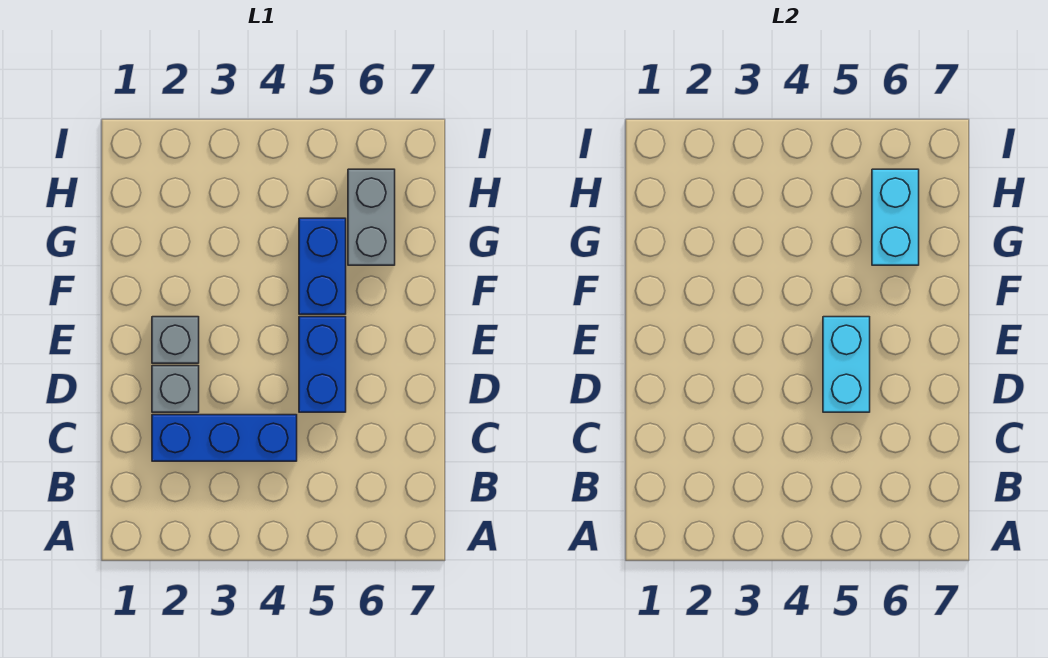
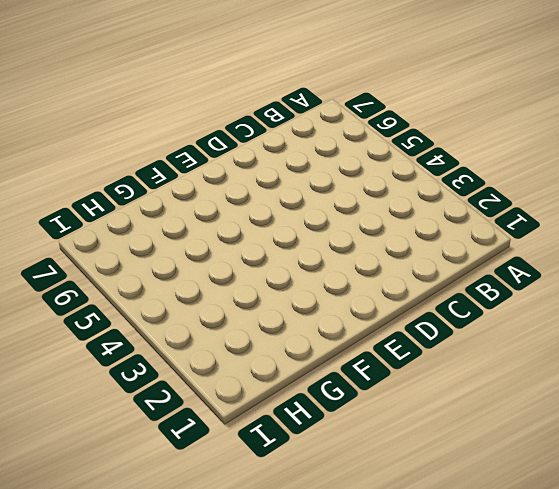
none -> blue brick C2:C4 level 1
none -> grey brick D2 level 1

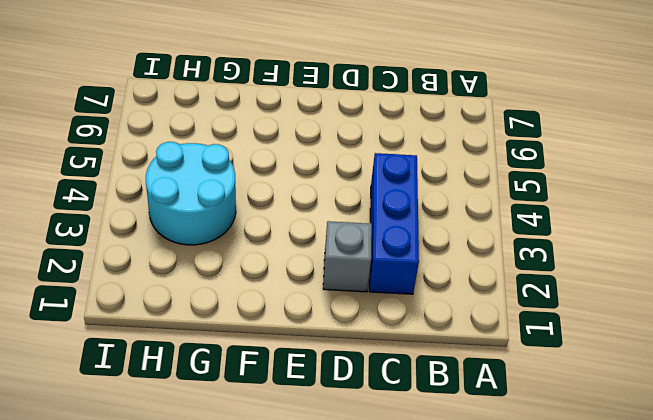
cyan round brick G3:H4 level 1 -> none
none -> blue brick D5:E5 level 1
none -> grey brick E2 level 1

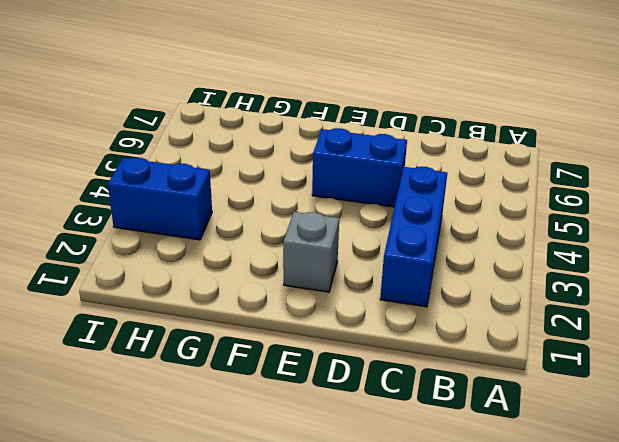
blue brick H3:I3 level 1 -> blue brick F5:G5 level 1
none -> grey brick D2 level 1
none -> grey brick G6:H6 level 1

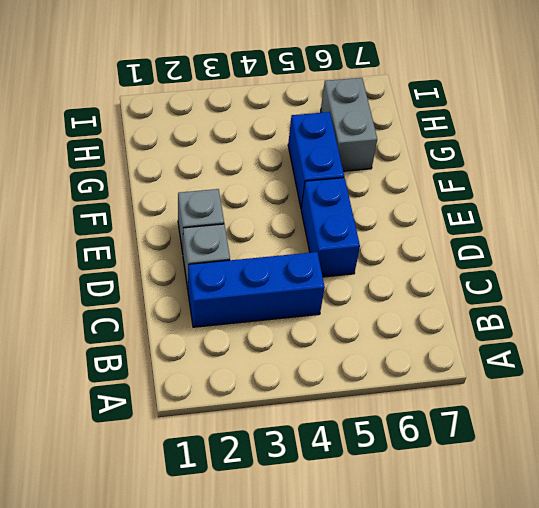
none -> cyan brick D5:E5 level 2
none -> cyan brick G6:H6 level 2

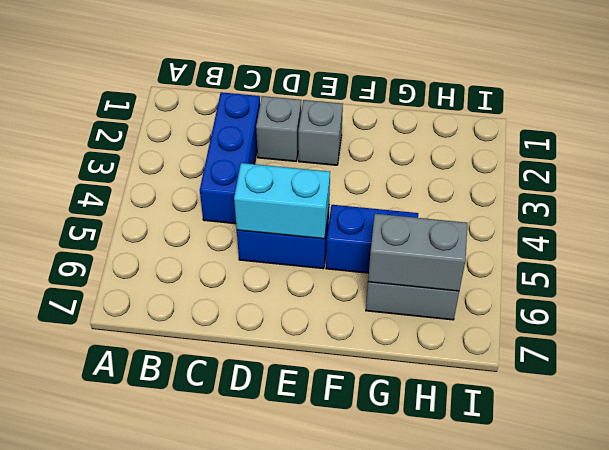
grey brick G6:H6 level 2 -> cyan brick G6:H6 level 2

